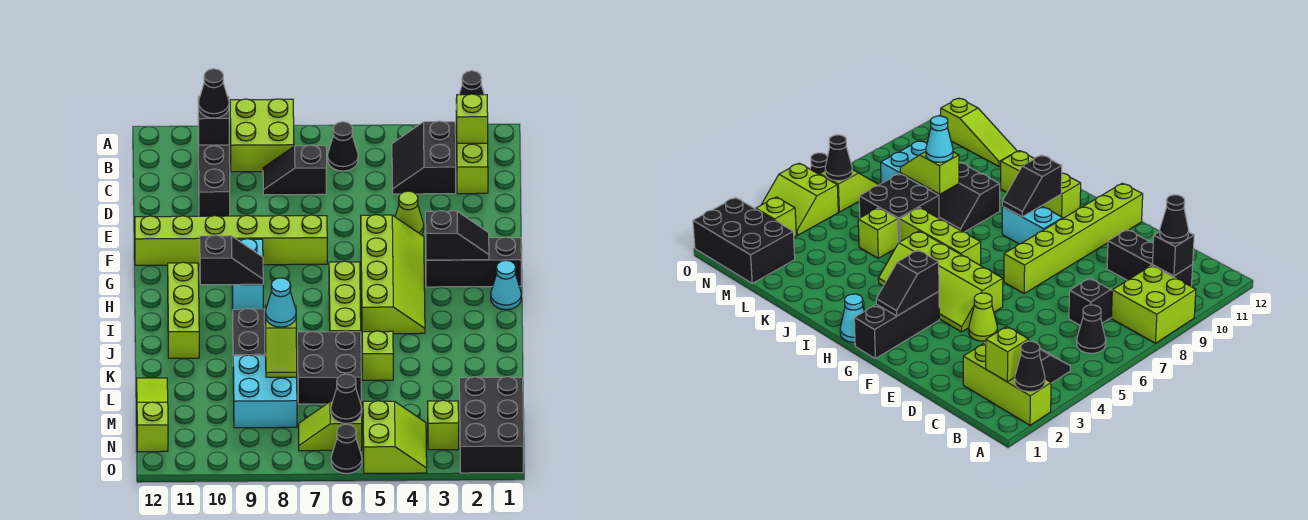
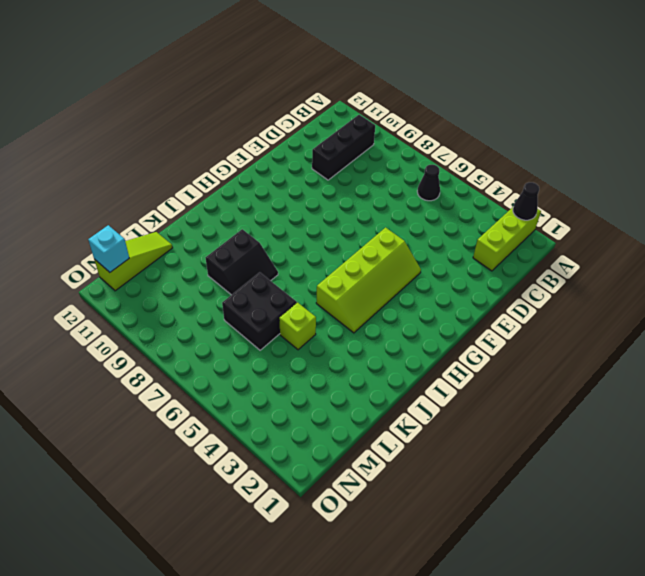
cyan brick N12 level 2 -> none
none -> lime brick A8:B9 level 1
none -> black slope B3:C4 level 1 top 3
none -> black slope C7:C8 level 1 top 7
none -> lime cone E4 level 1

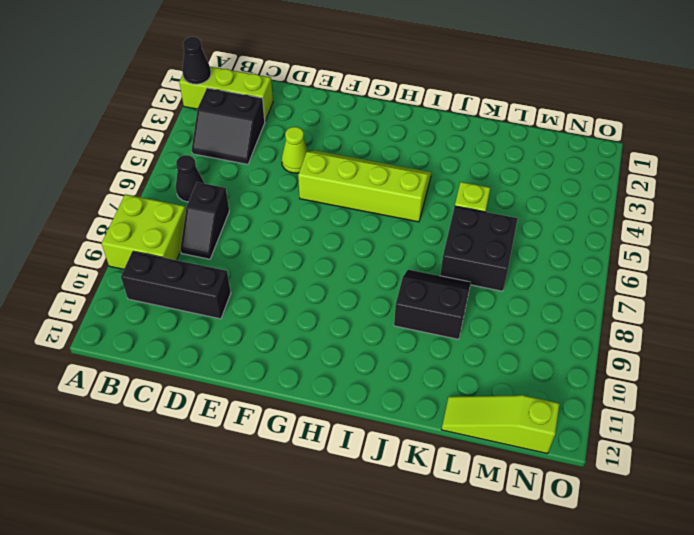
none -> lime brick F7:F12 level 1
none -> black brick G1:G3 level 1
none -> cyan brick G9:H9 level 1
none -> cyan cone H1 level 1

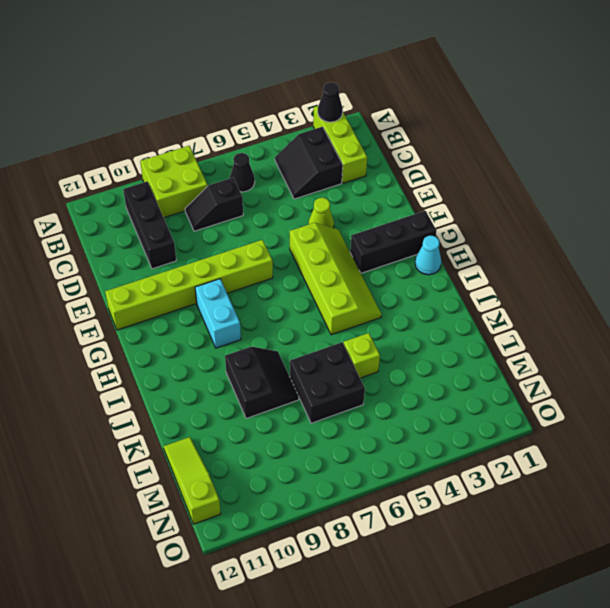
none -> lime brick H6:J6 level 1
none -> lime brick H11:J11 level 1
none -> cyan brick L8:M9 level 1
none -> black brick M1:O2 level 1

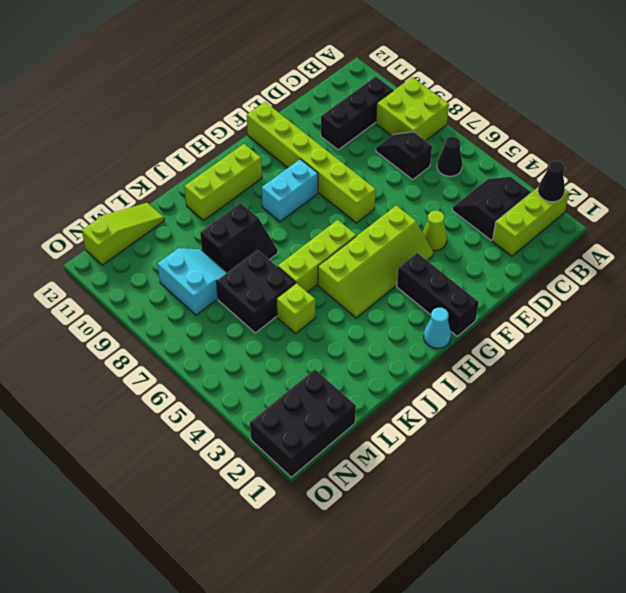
cyan slope L8:M9 level 1 top M -> cyan brick L8:M9 level 1
none -> lime brick N3 level 1
none -> lime slope N4:O5 level 1 top 5
none -> lime slope N6:N7 level 1 top 6
none -> black cone O6 level 1

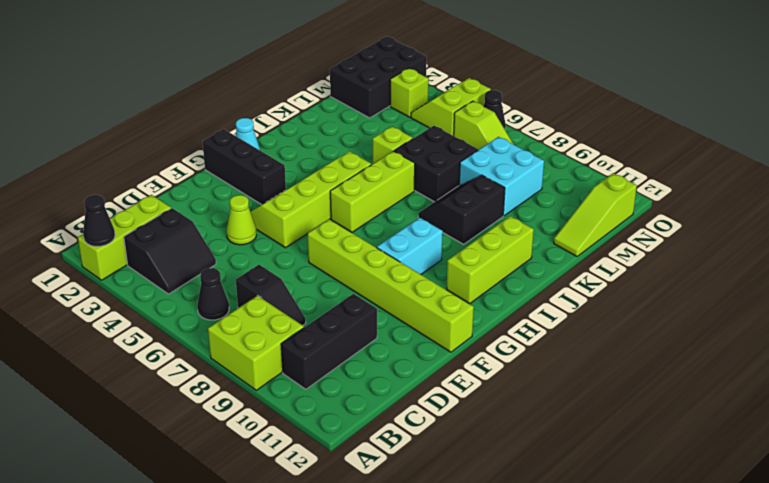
none -> lime brick B2 level 2
none -> black brick B10 level 2
none -> black slope G2:G3 level 2 top 3
none -> black slope H9:H10 level 2 top 10

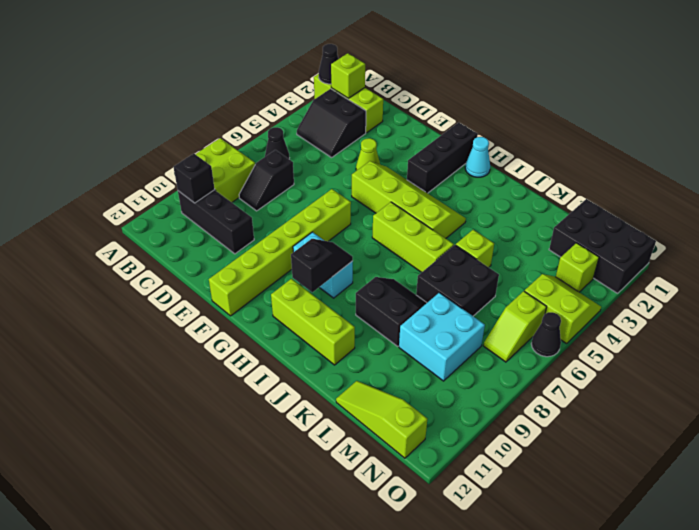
none -> black slope G2:G3 level 2 top 3
none -> lime slope K8:L8 level 2 top K
none -> black cone N6 level 2
none -> black cone B10 level 3

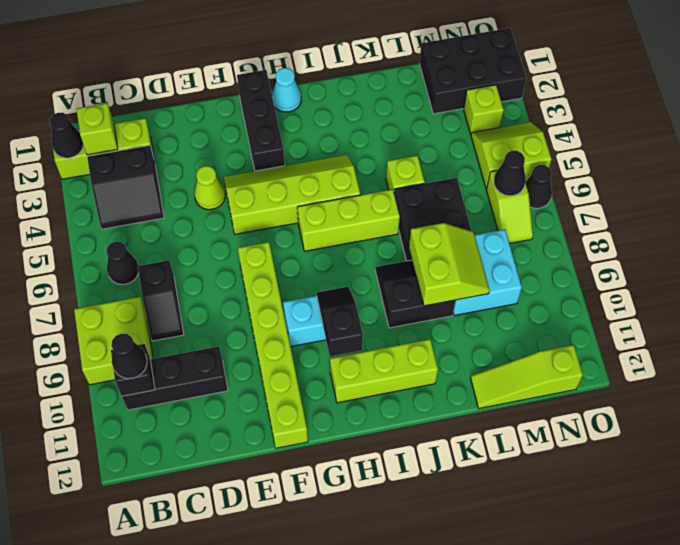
lime slope K8:L9 level 2 top K -> lime slope K8:L8 level 2 top K
none -> black slope G2:G3 level 2 top 3
none -> cyan cone K8 level 3

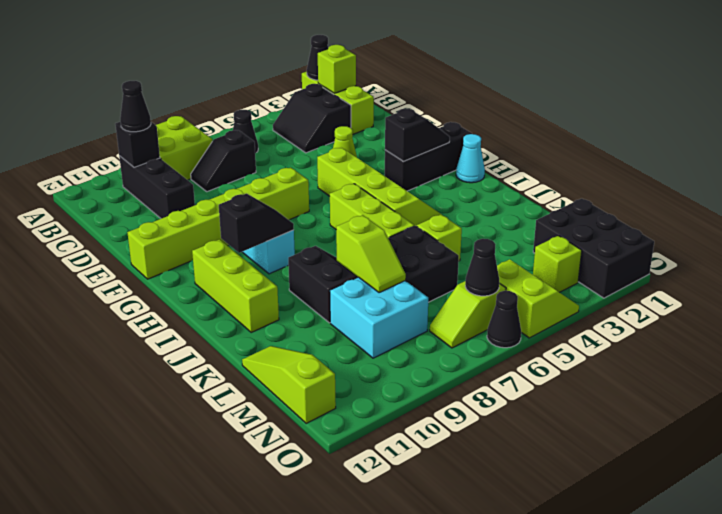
none -> cyan cone K8 level 3

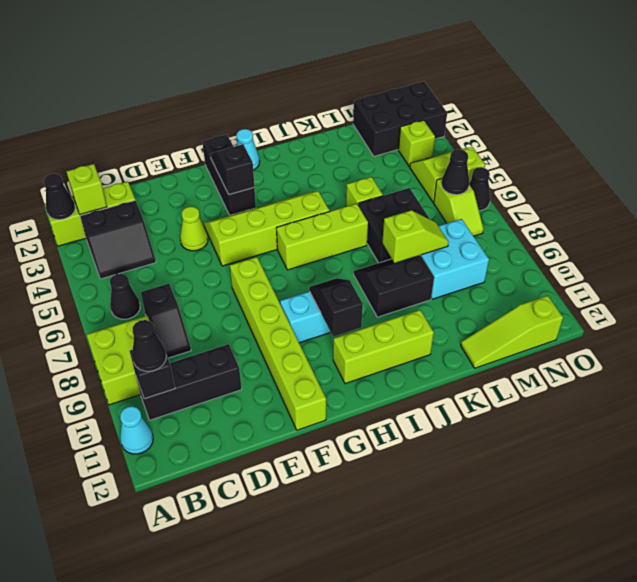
cyan cone A11 level 1 -> cyan cone K8 level 3

